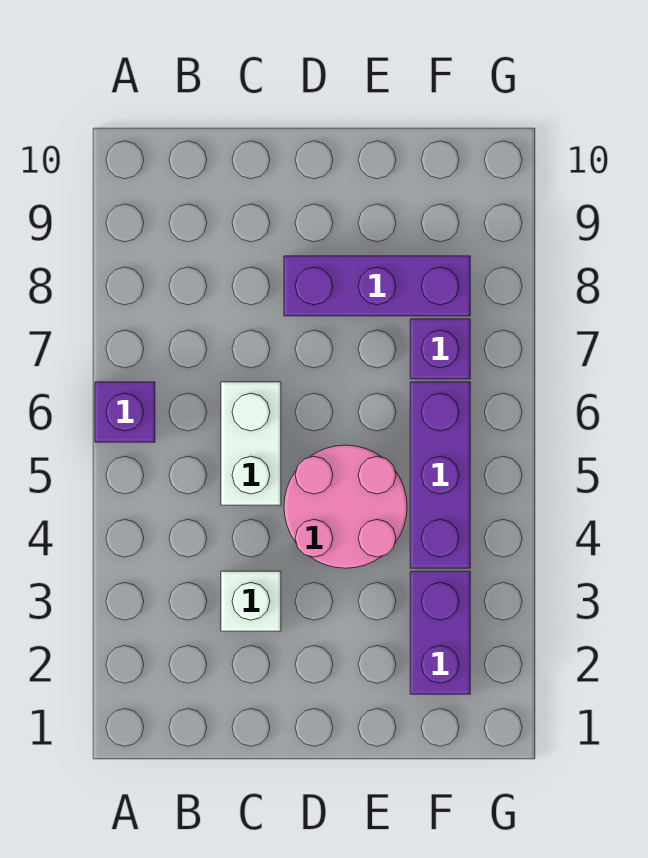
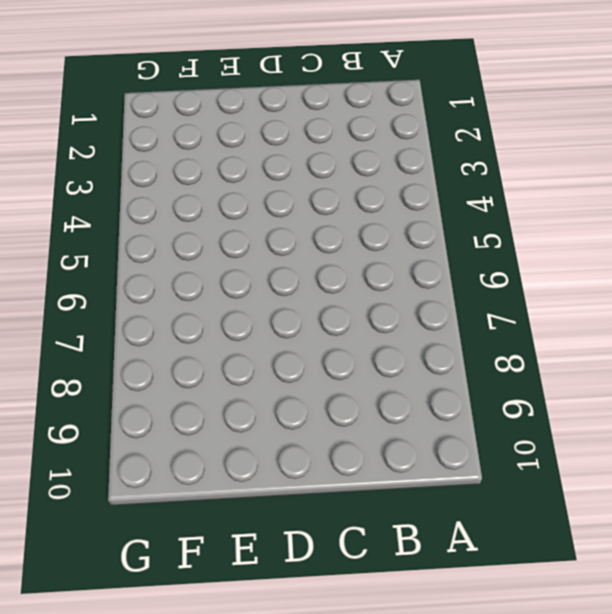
none -> purple brick A6 level 1
none -> white brick C3 level 1

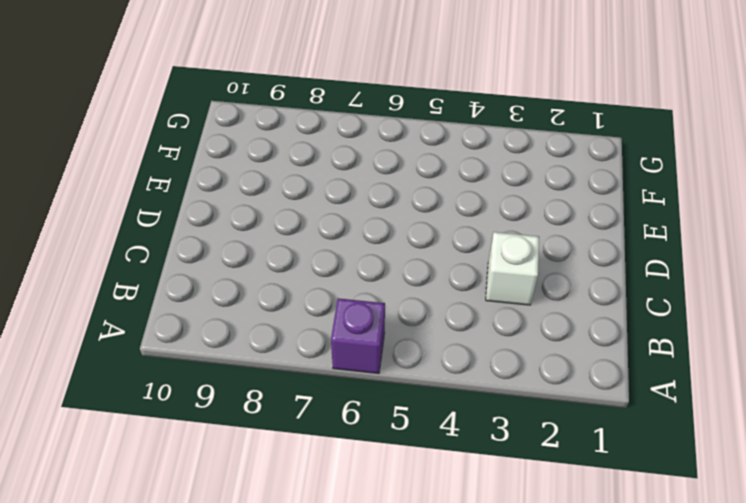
none -> white brick C5:C6 level 1
none -> pink round brick D4:E5 level 1

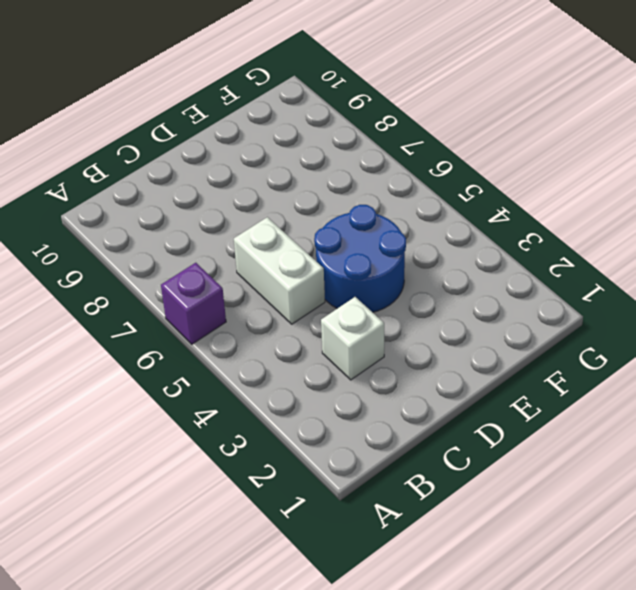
blue round brick D4:E5 level 1 -> pink round brick D4:E5 level 1
none -> purple brick D8:F8 level 1
none -> purple brick F2:F3 level 1

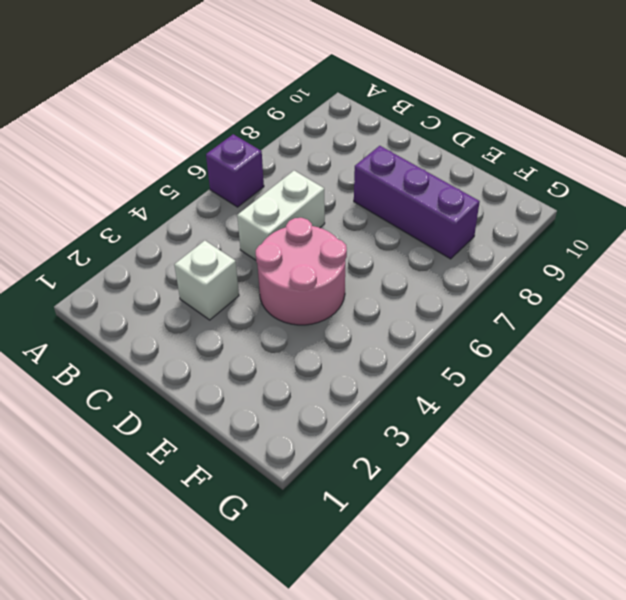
none -> purple brick F2:F3 level 1
none -> purple brick F4:F6 level 1

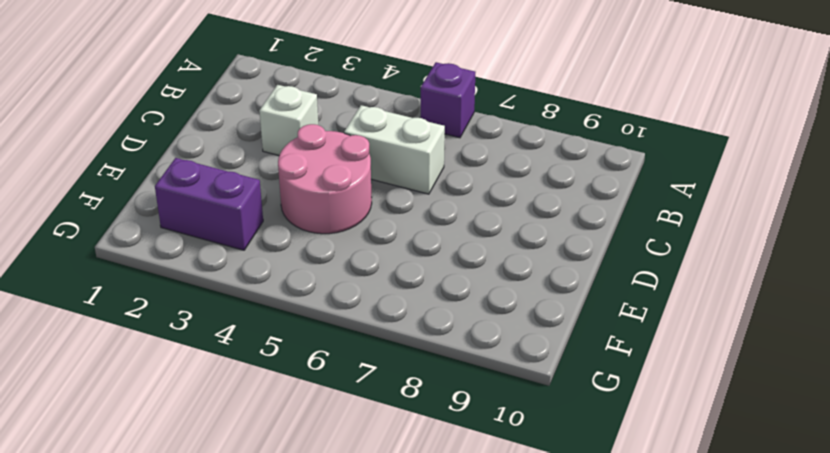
none -> purple brick D8:F8 level 1
none -> purple brick F4:F6 level 1

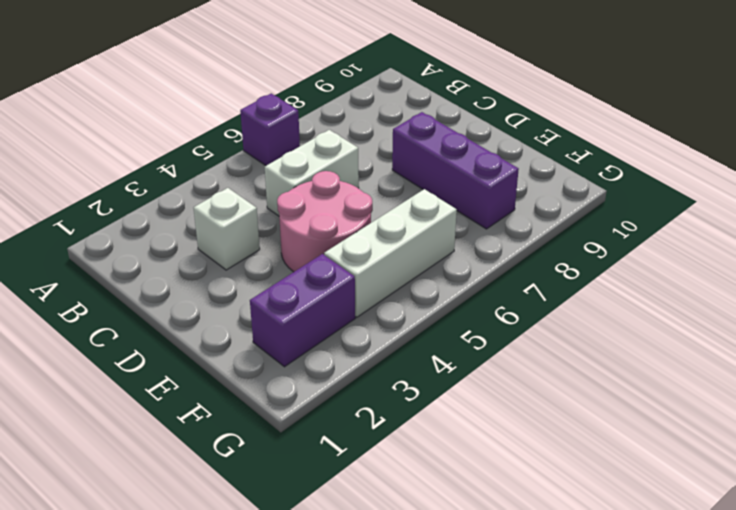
white brick F4:F6 level 1 -> purple brick F4:F6 level 1
none -> purple brick F7 level 1

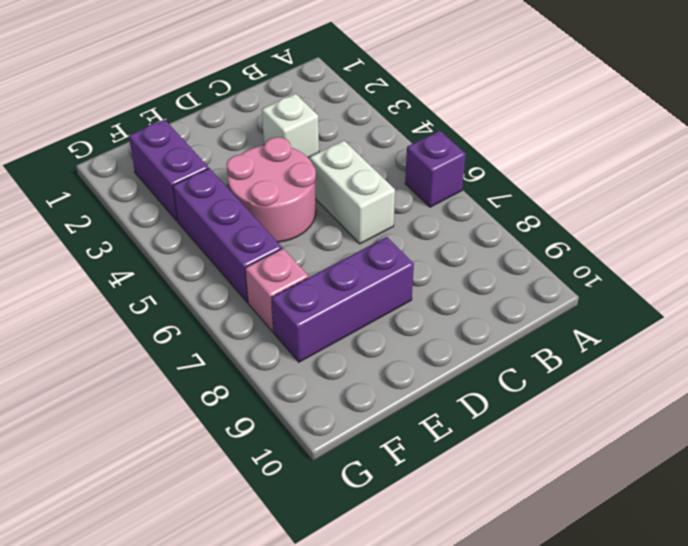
pink brick F7 level 1 -> purple brick F7 level 1

